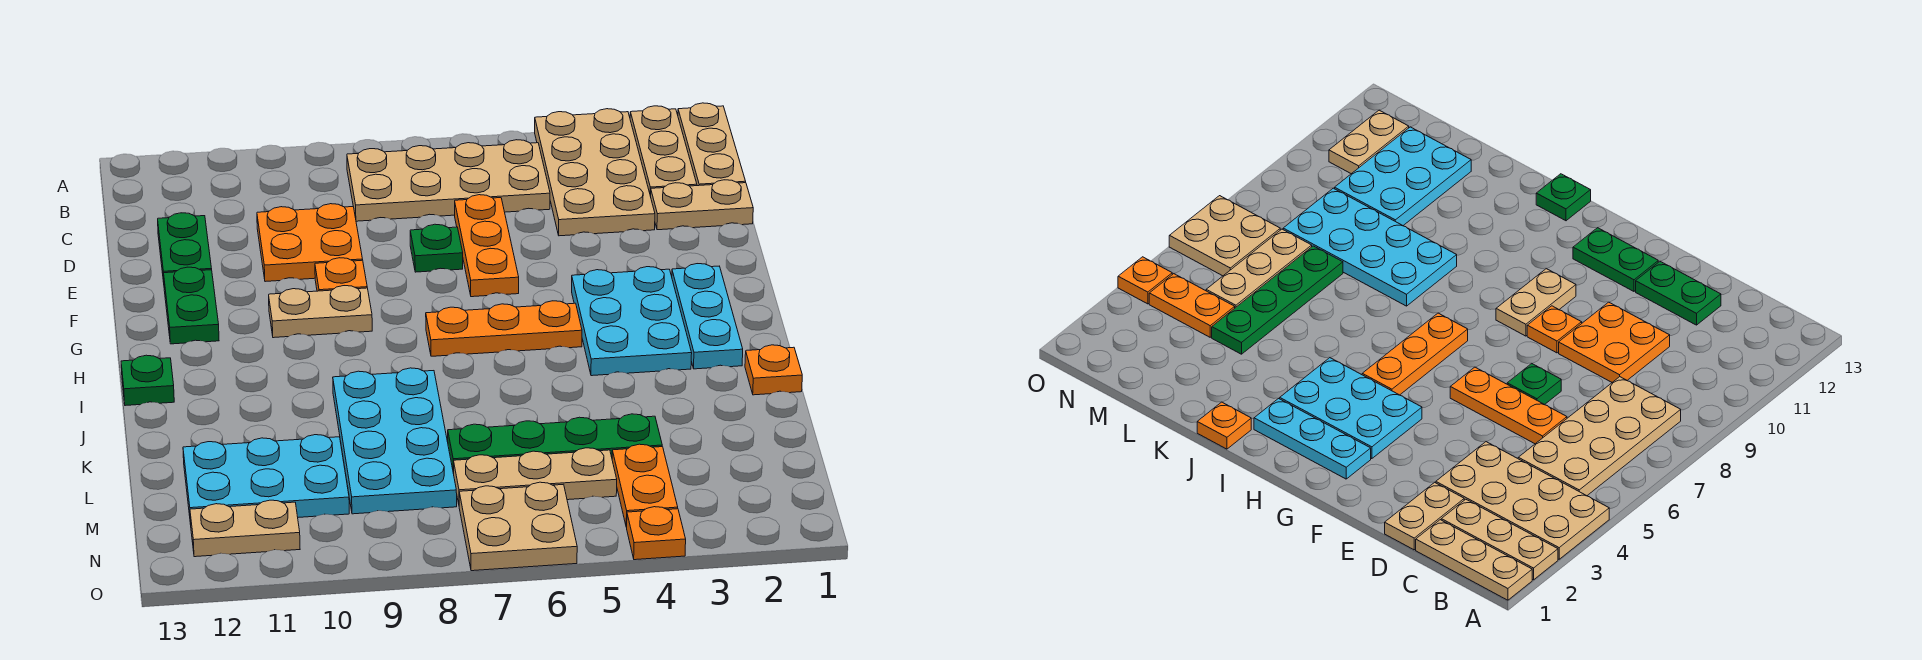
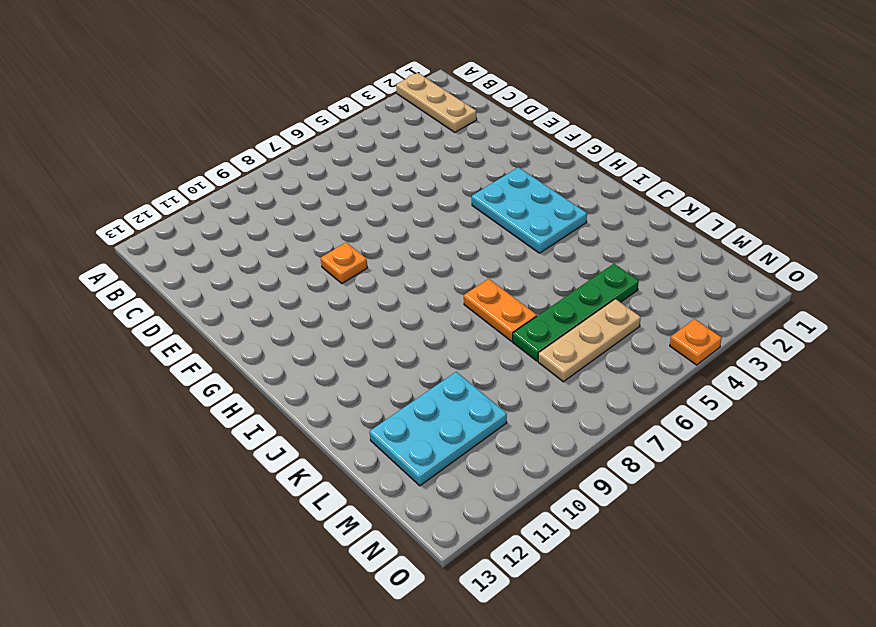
orange plate J7:K7 level 1 -> orange plate M4:N4 level 1
none -> tan plate A1:C1 level 1
none -> tan plate A3:D4 level 1
none -> tan plate B5:C8 level 1

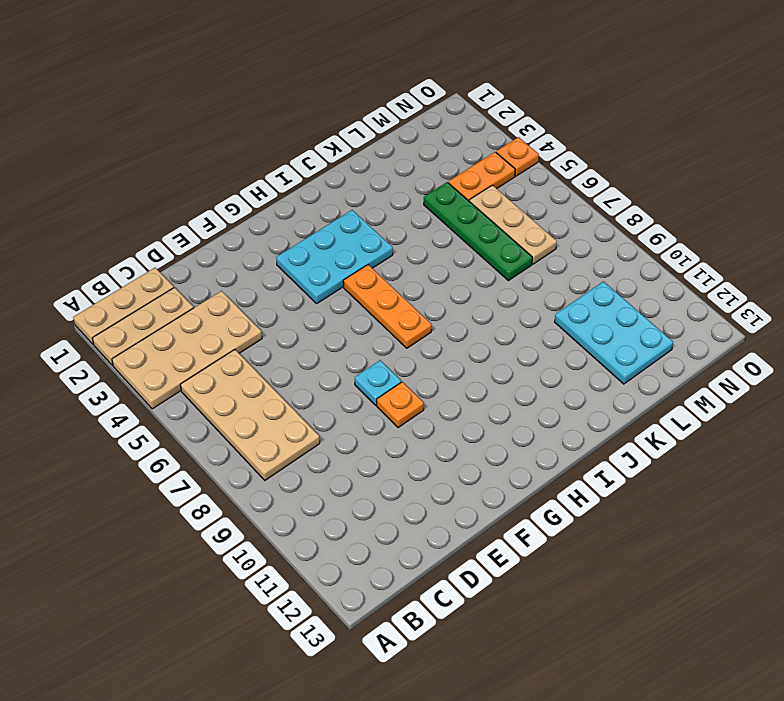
cyan plate F8 level 1 -> none
none -> tan plate D1:D2 level 1
none -> orange plate D6:F6 level 1
none -> orange plate D9:E10 level 1

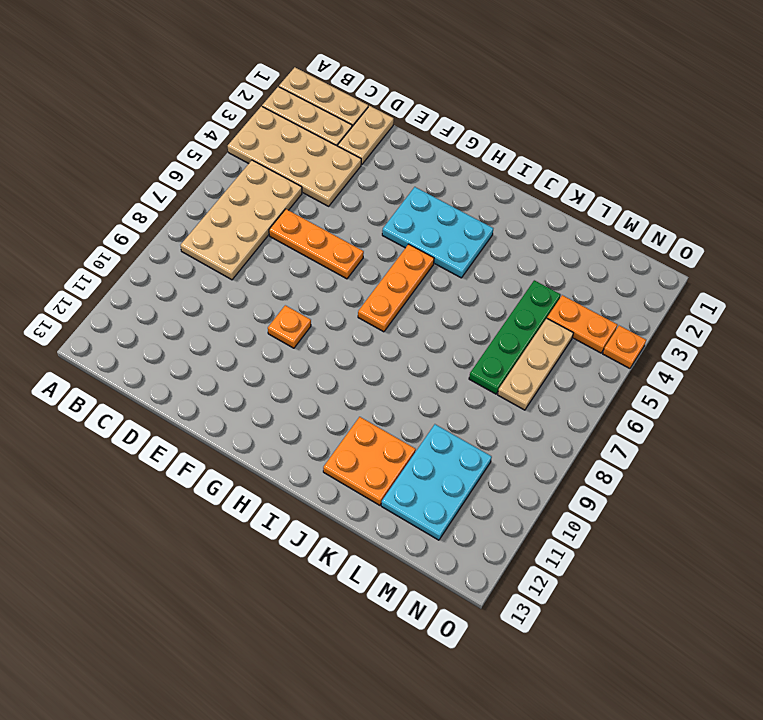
orange plate J11:K12 level 1 -> orange plate D9:E10 level 1
none -> green plate D12:E12 level 1
none -> green plate E7 level 1
none -> green plate F12:G12 level 1

